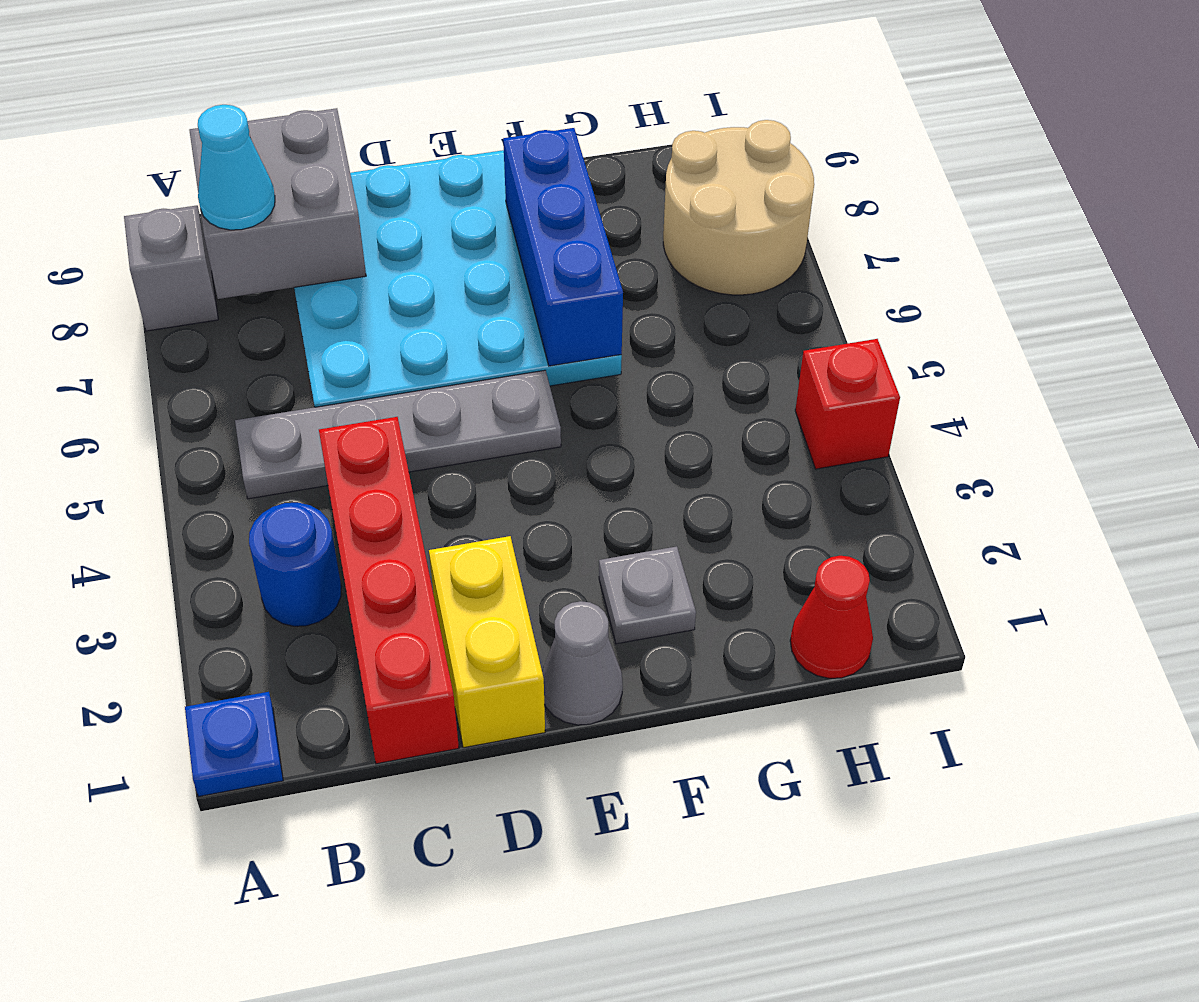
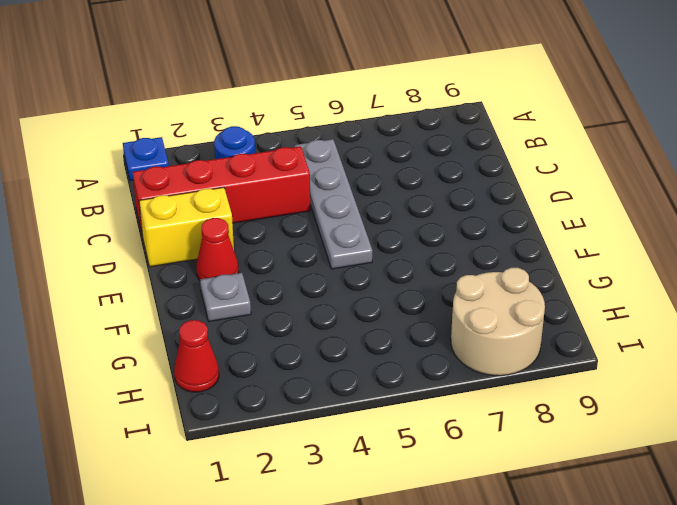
red cone E2 level 1 -> none
none -> grey brick A8 level 1
none -> cyan plate C6:F9 level 1
none -> grey cone E1 level 1

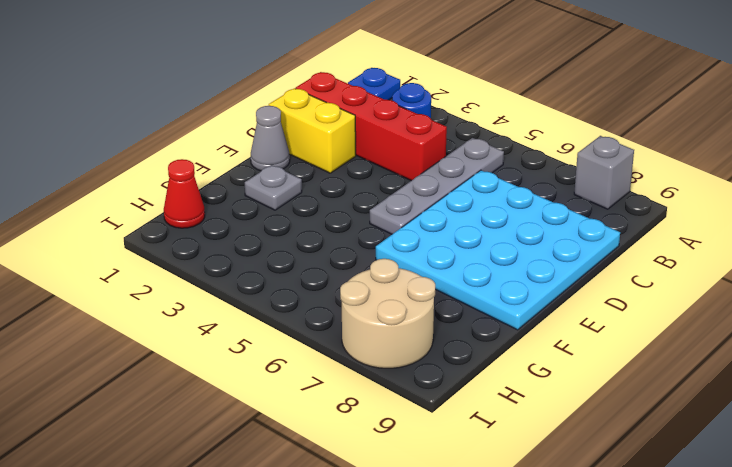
none -> red brick I4 level 1
none -> grey brick B8:C9 level 2
none -> blue brick F6:F8 level 2

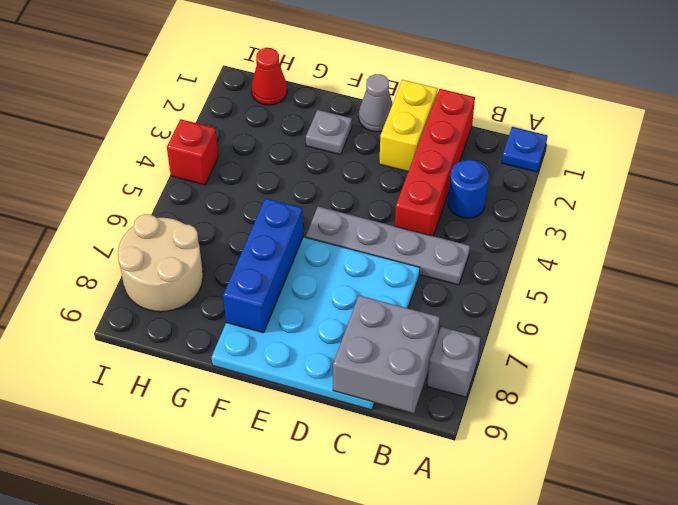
none -> cyan cone B8 level 3

